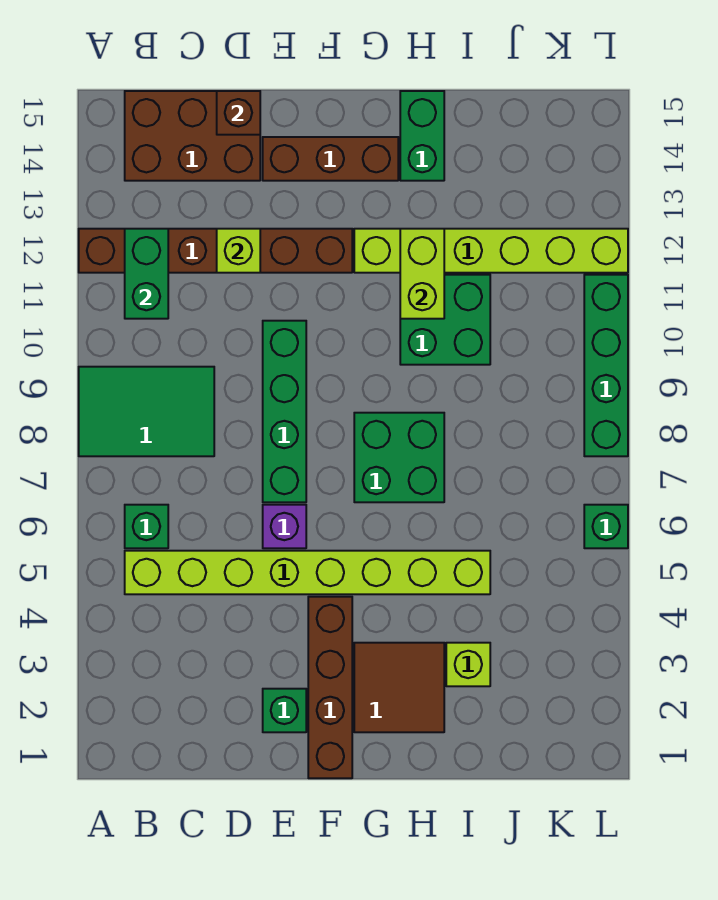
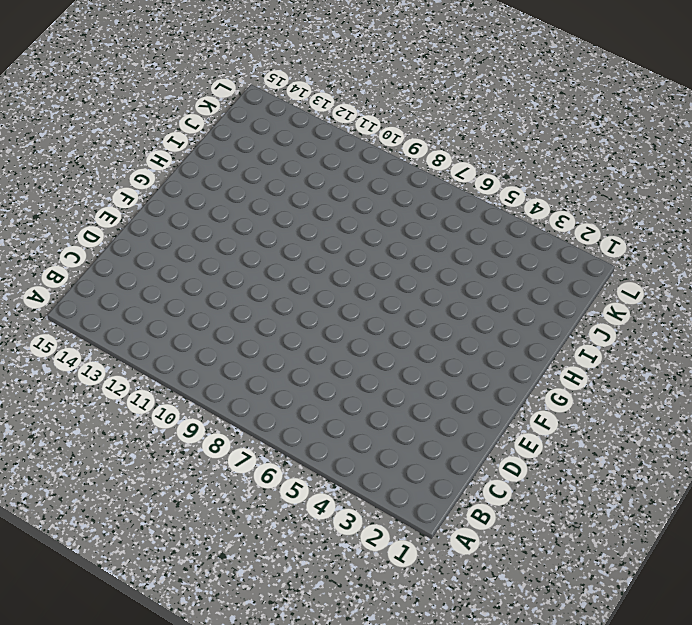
none -> green tile A8:C9 level 1
none -> brown brick A12:F12 level 1
none -> lime brick B5:I5 level 1

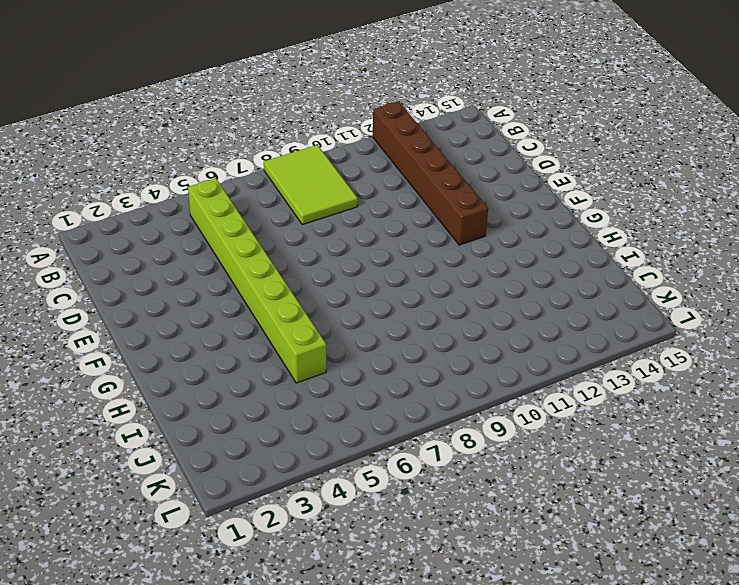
lime tile A8:C9 level 1 -> green tile A8:C9 level 1
none -> green brick B6 level 1
none -> brown brick B14:D15 level 1
none -> green brick E2 level 1

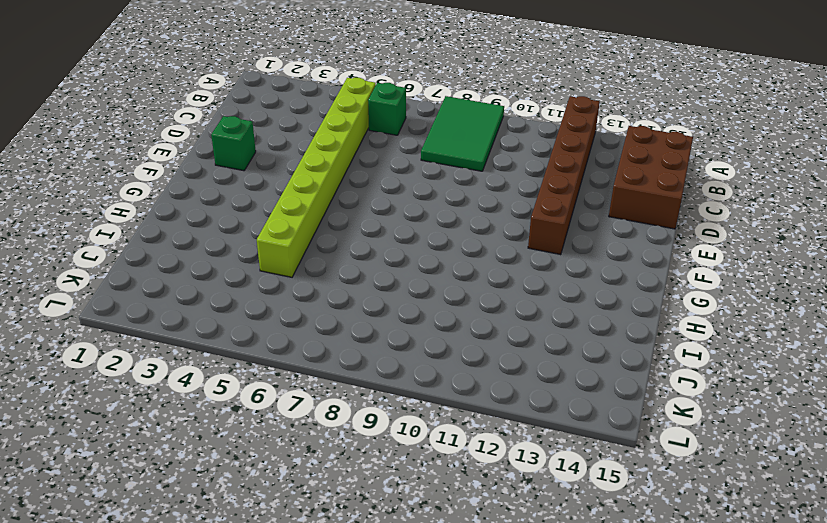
none -> purple brick E6 level 1
none -> green brick E7:E10 level 1
none -> brown brick E14:G14 level 1

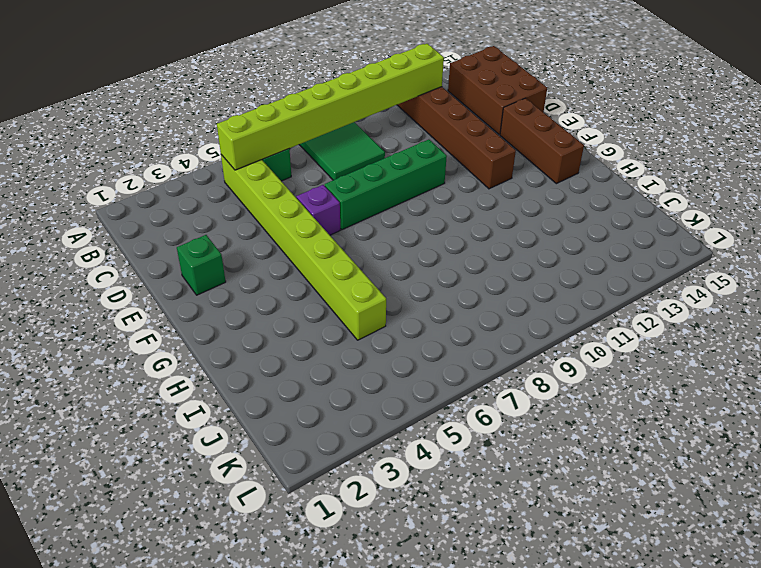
lime brick B5:B12 level 2 -> green brick B11:B12 level 2
none -> brown brick F1:F4 level 1
none -> brown tile G2:H3 level 1
none -> green brick G7:H8 level 1

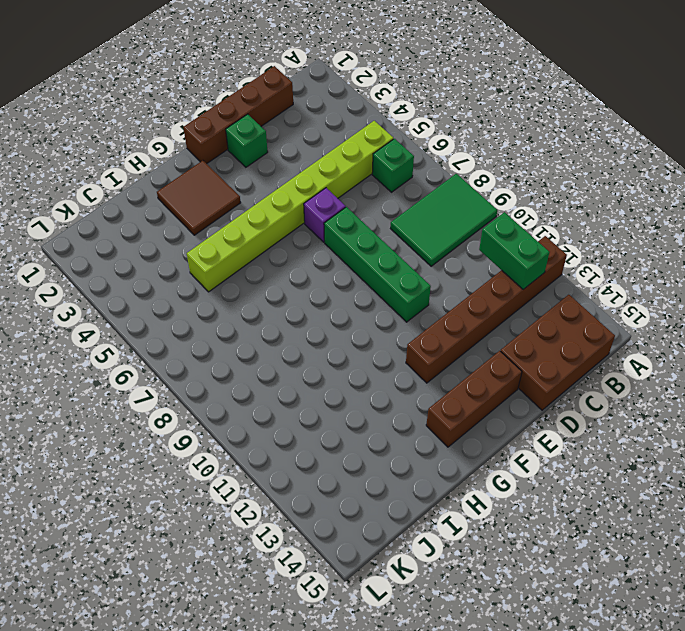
brown brick C1:F1 level 1 -> brown brick F1:F4 level 1
none -> green brick G7:H8 level 1
none -> lime brick G12:L12 level 1
none -> green brick H10:I11 level 1

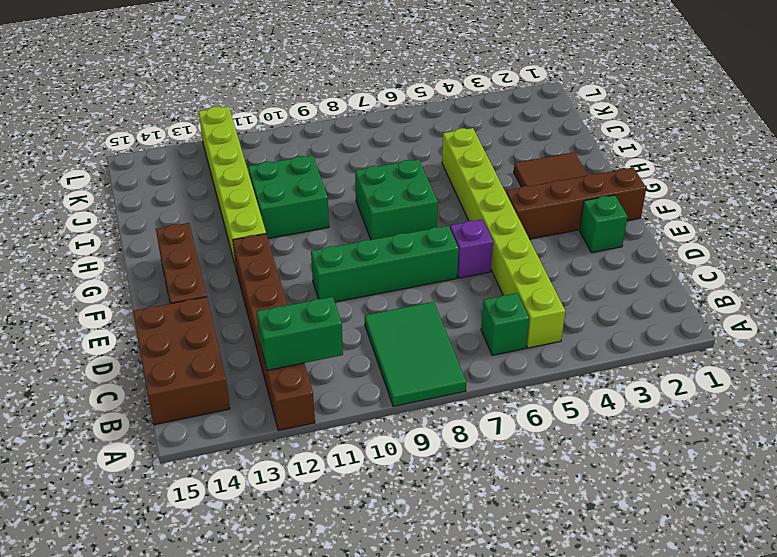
none -> green brick H14:H15 level 1
none -> lime brick I3 level 1
none -> green brick L6 level 1

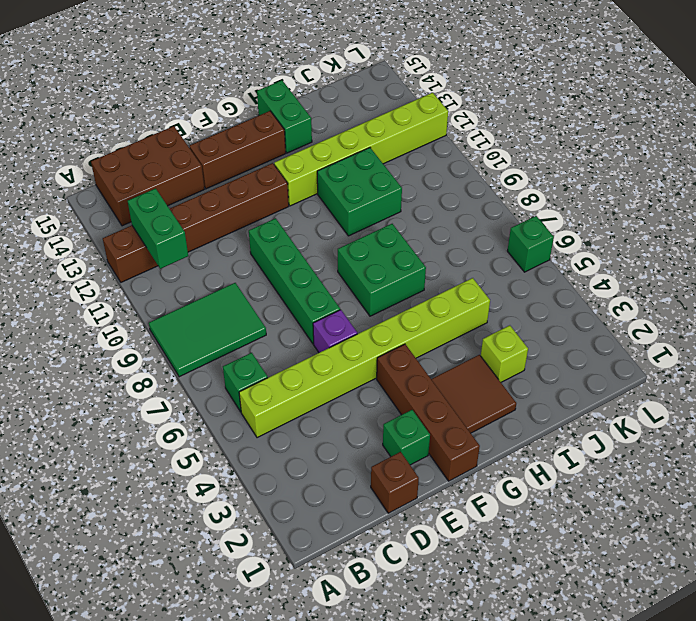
brown brick D1 level 1 -> brown brick D15 level 2
none -> green brick L8:L11 level 1
none -> lime brick D12 level 2
none -> lime brick H11:H12 level 2

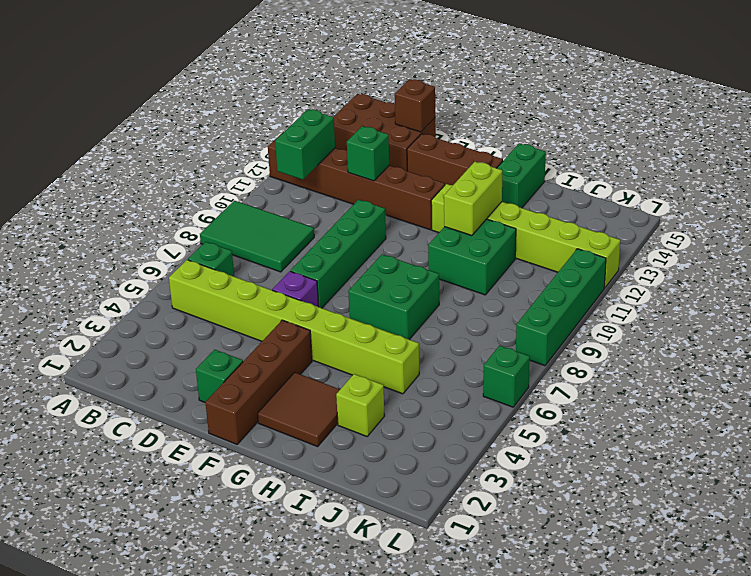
green brick D12 level 2 -> lime brick D12 level 2

